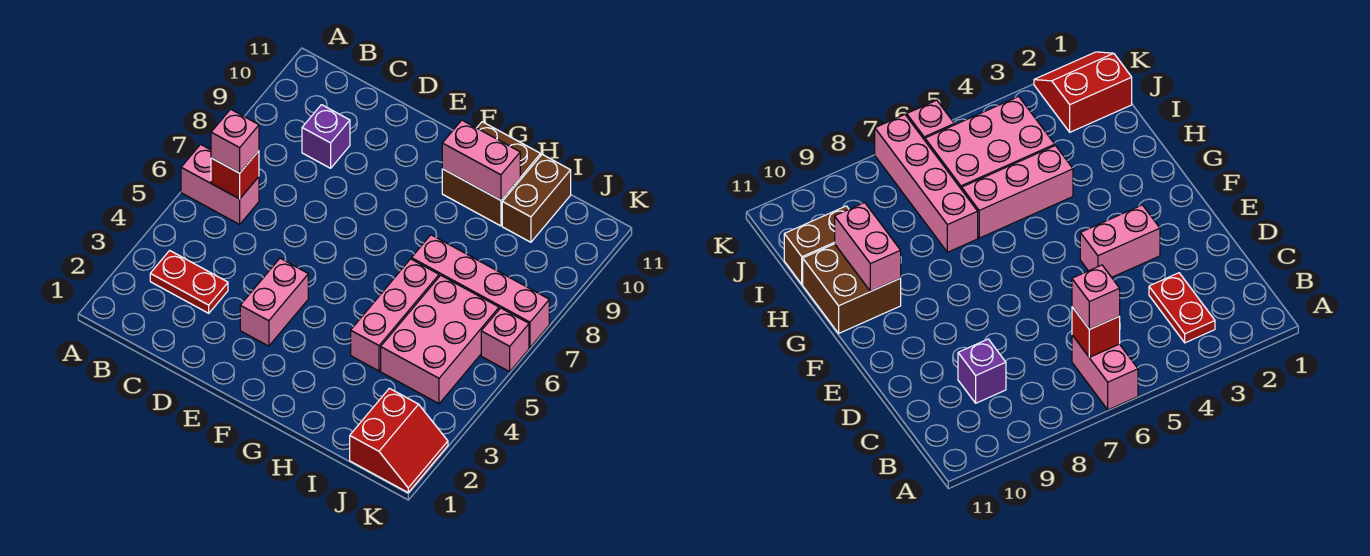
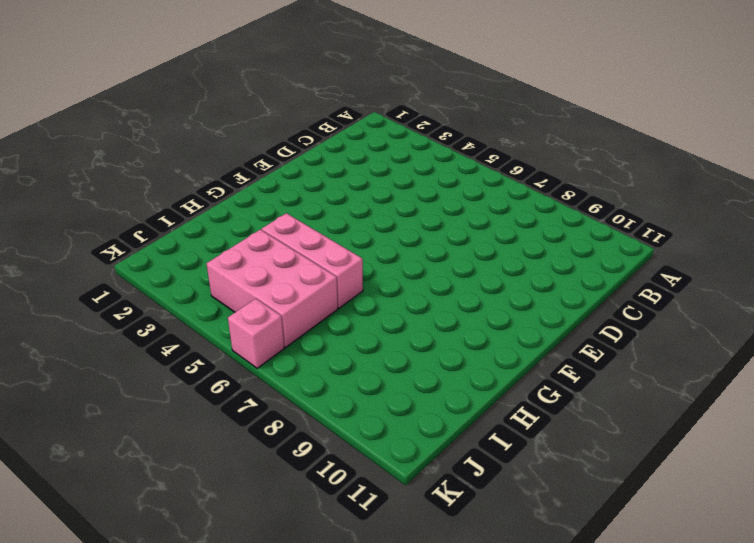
none -> pink brick A6:B6 level 1
none -> red plate B3:C3 level 1
none -> purple brick C9 level 1

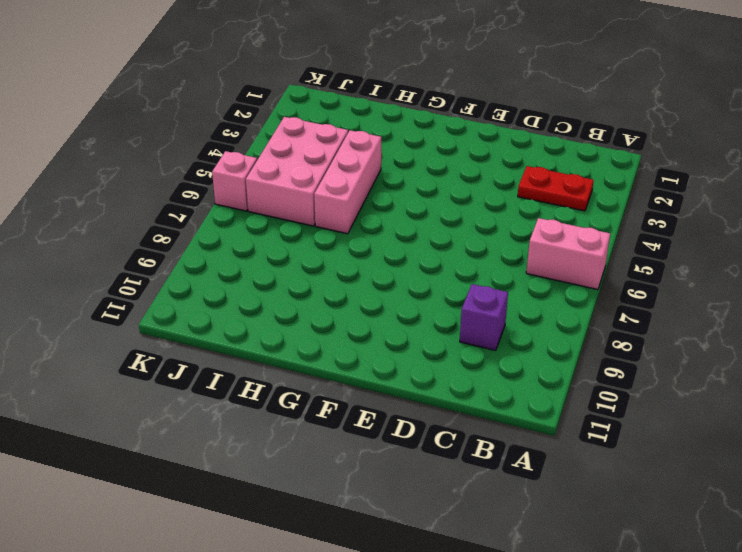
none -> pink brick E3:E4 level 1
none -> brown brick G10:H11 level 1
none -> pink brick H7:K7 level 1

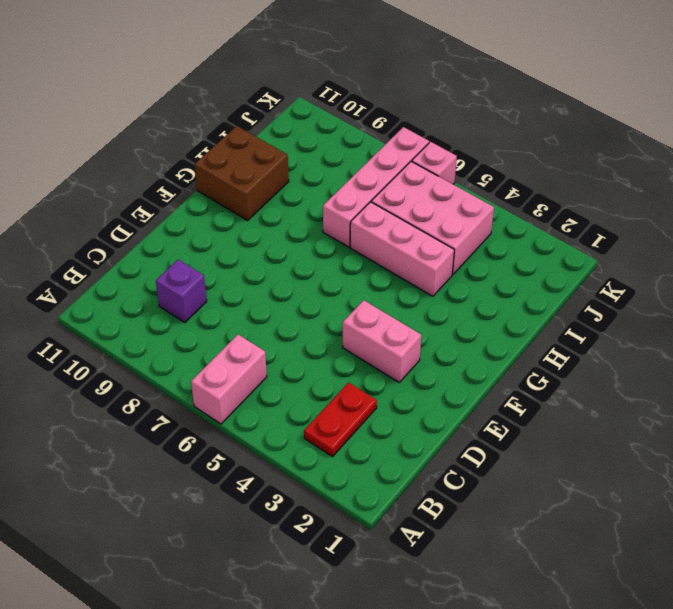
none -> brown brick I10:I11 level 1
none -> red slope J1:K2 level 1 top J
none -> red brick B6 level 2

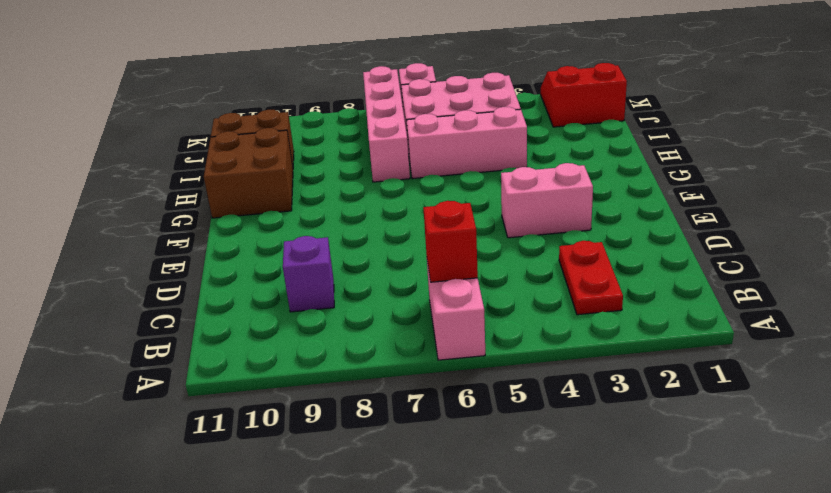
none -> pink brick G10:H10 level 2
none -> pink brick B6 level 3

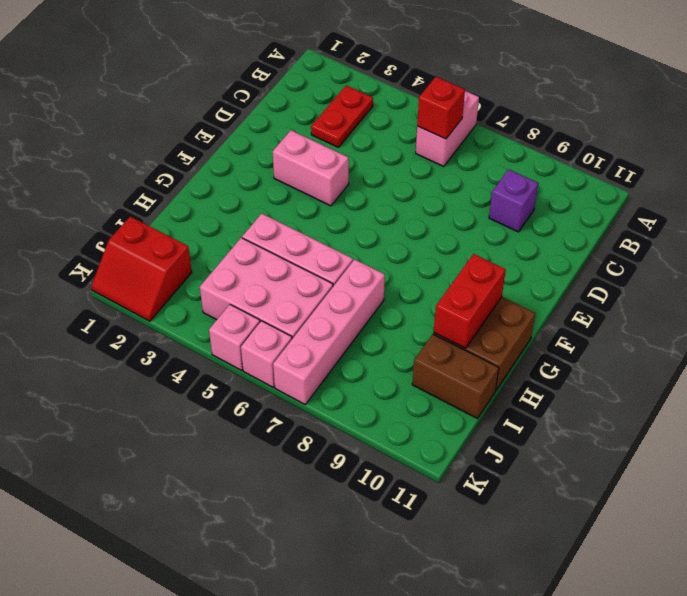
red brick G10:H10 level 2 -> pink brick G10:H10 level 2
pink brick K5 level 1 -> pink brick B6 level 3

